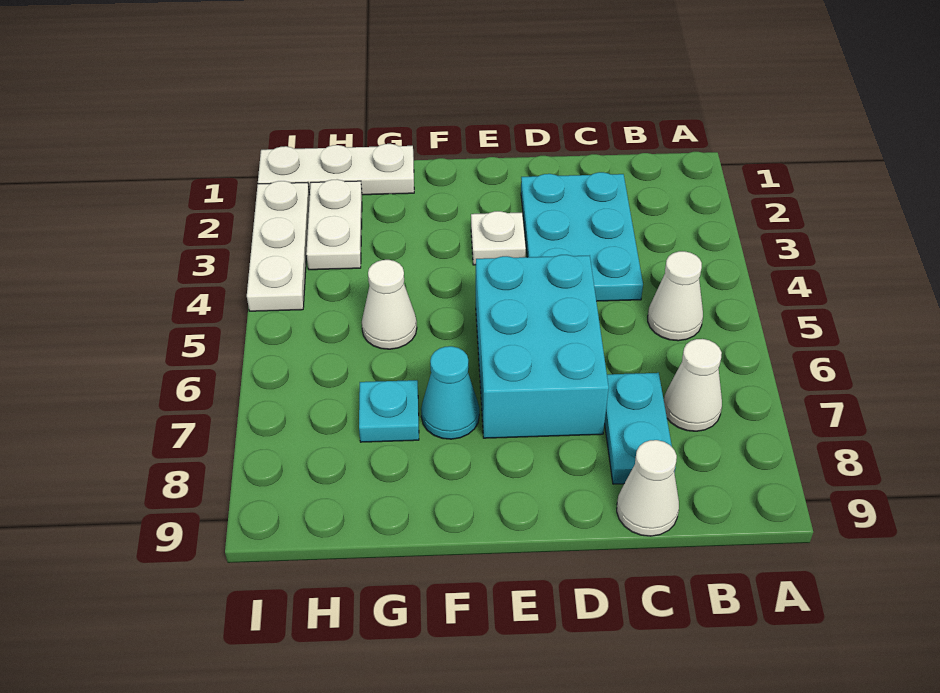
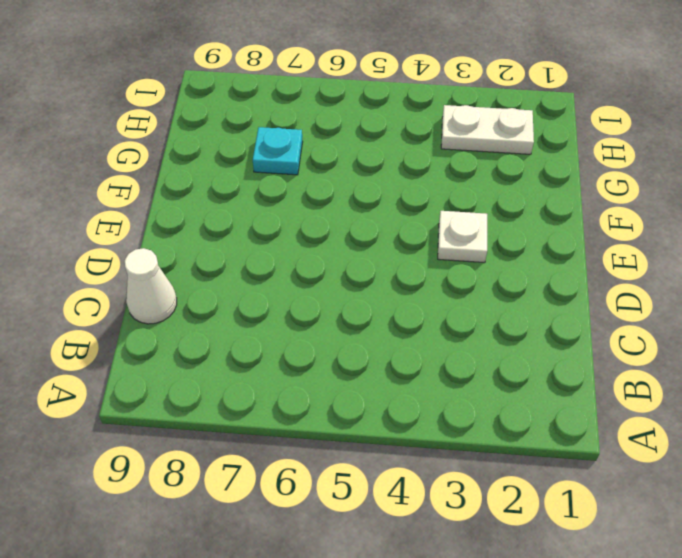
none -> white cone B5 level 1
none -> white cone B7 level 1
none -> cyan plate C2:D4 level 1

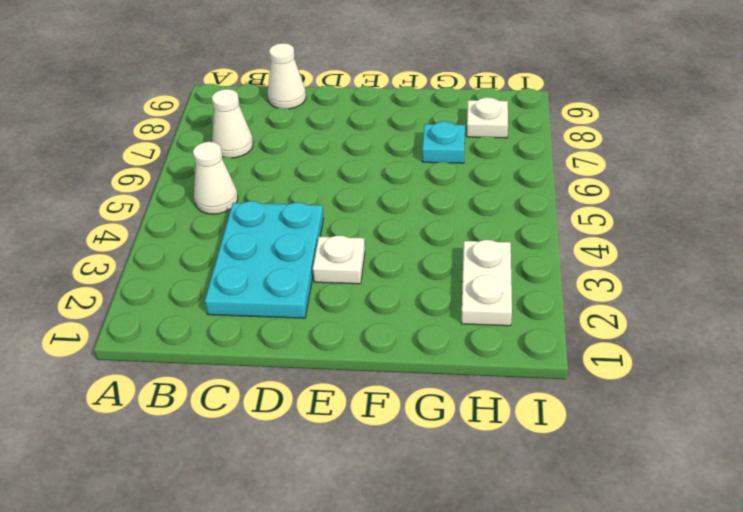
white plate H8 level 1 -> none
none -> cyan plate C7:C8 level 1
none -> cyan brick D5:E7 level 1
none -> cyan cone F7 level 1

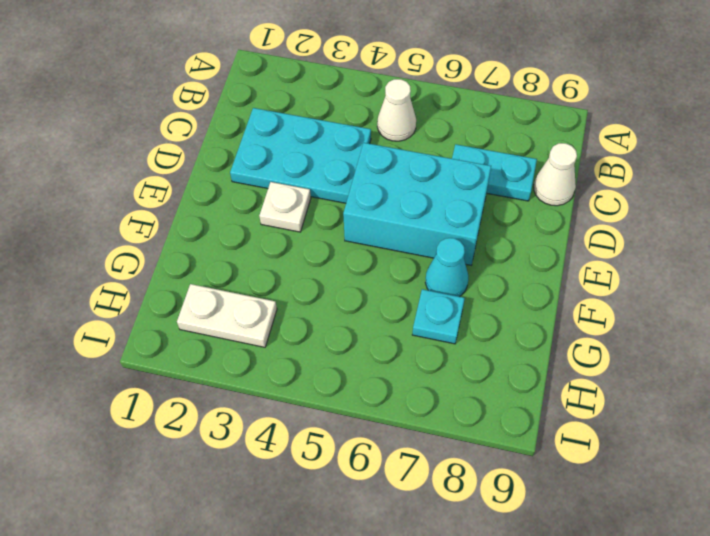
none -> white cone B7 level 1
none -> white plate G1:I1 level 1
none -> white cone G5 level 1

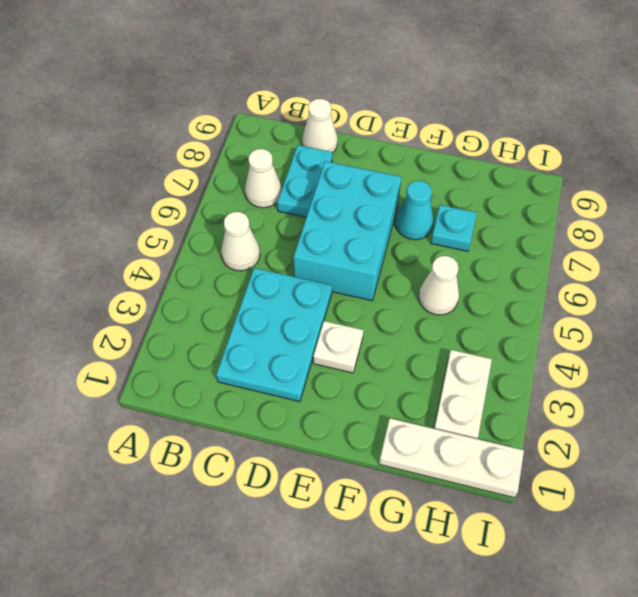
none -> white plate I2:I4 level 1

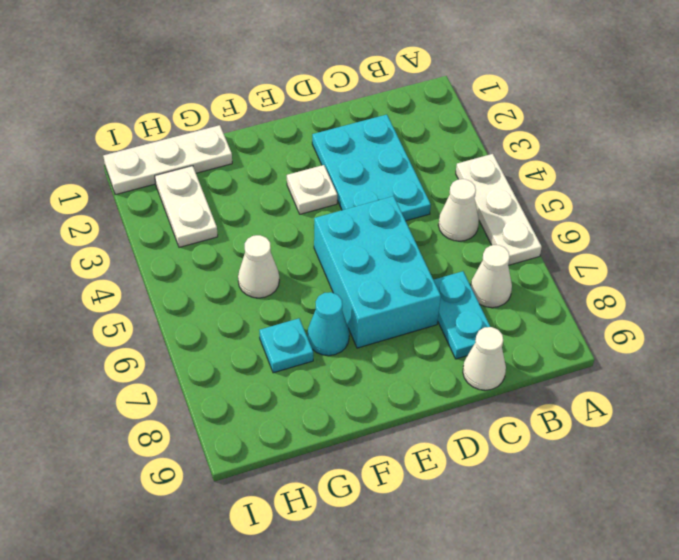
white plate A4:A6 level 1 -> white plate I2:I4 level 1

